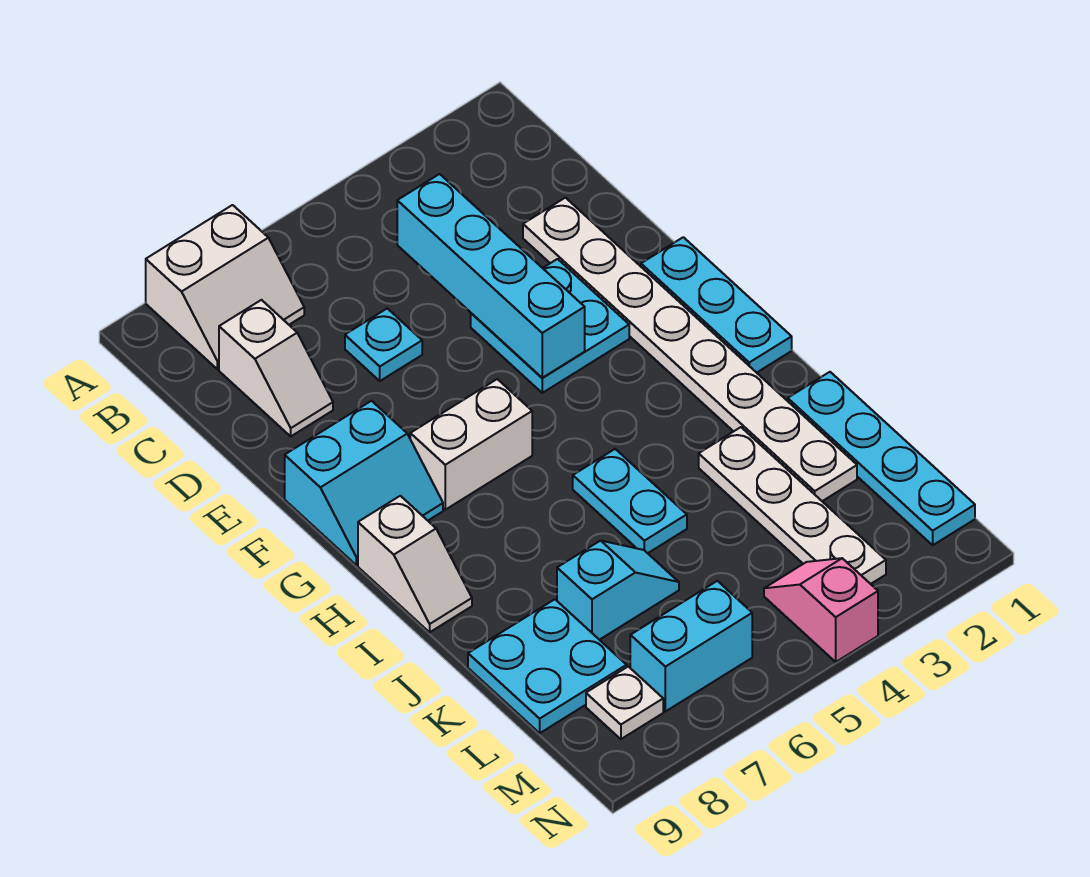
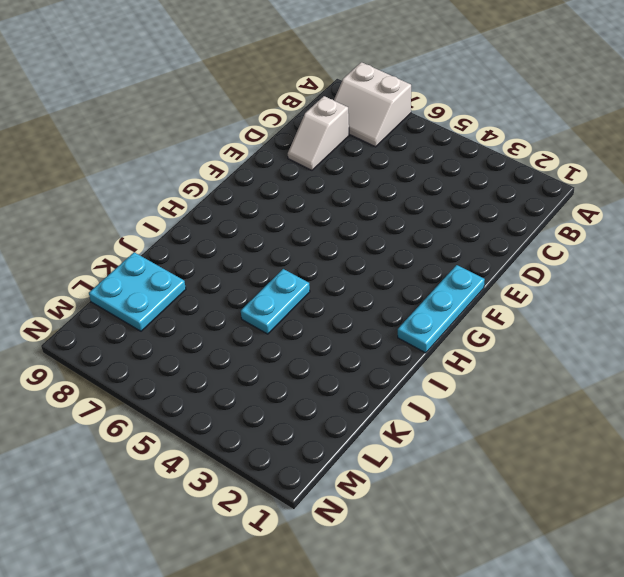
none -> white plate D2:K2 level 1
none -> cyan plate D6 level 1
none -> cyan plate E3:F4 level 1

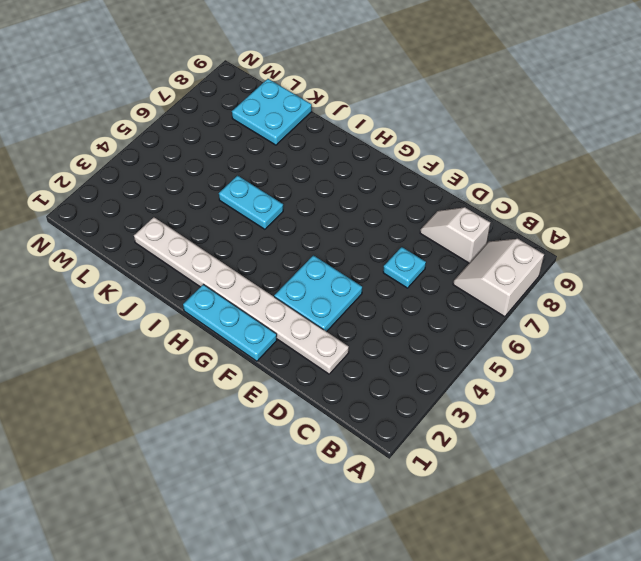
none -> cyan slope F8:G9 level 1 top F
none -> white brick G6:G7 level 1
none -> white slope H9:I9 level 1 top H

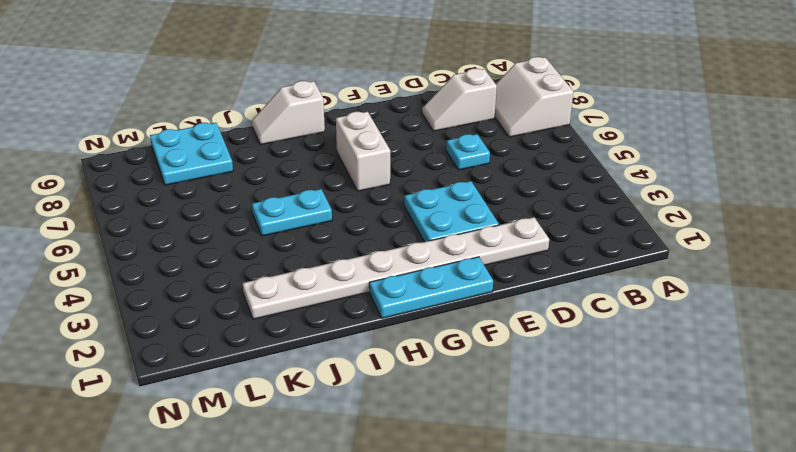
none -> cyan slope F8:G9 level 1 top F
none -> cyan plate J1:M1 level 1
none -> white plate J3:M3 level 1

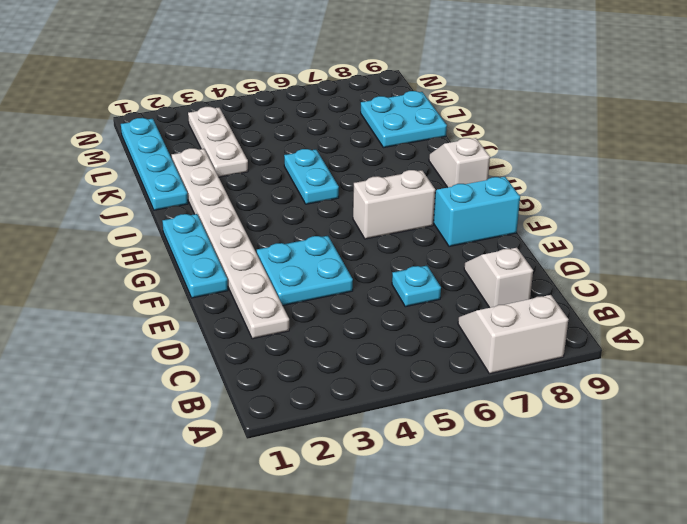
white plate K3:M3 level 1 -> white plate J3:M3 level 1
none -> cyan slope K6:K7 level 1 top 7
none -> pink slope M4:N4 level 1 top N
none -> cyan brick M6:M7 level 1

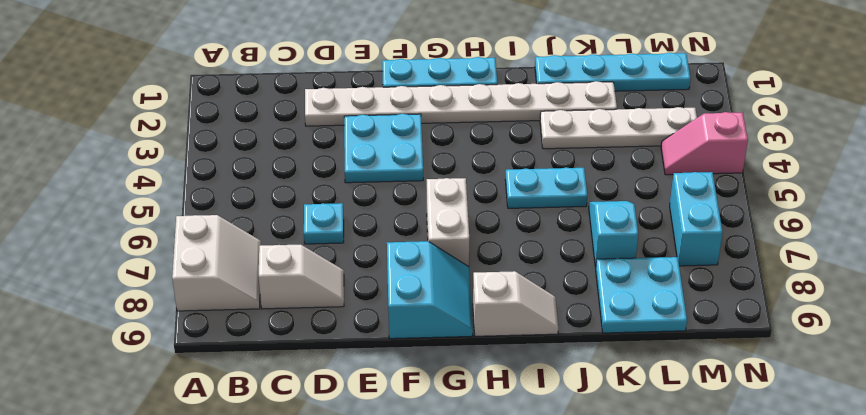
none -> white plate M8 level 1
none -> cyan brick C4:F4 level 2

